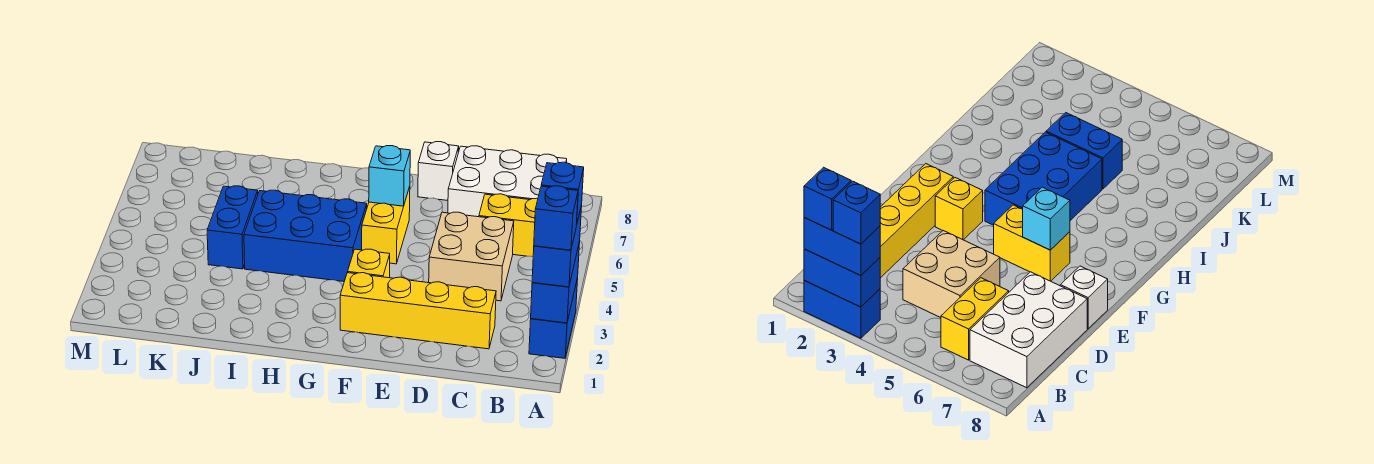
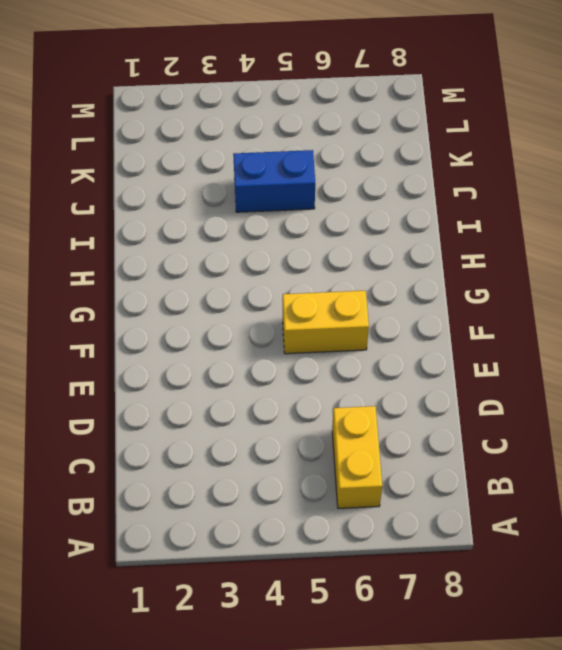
none -> blue brick A2:A3 level 1
none -> white brick B7:D8 level 1
none -> yellow brick C2:F2 level 1

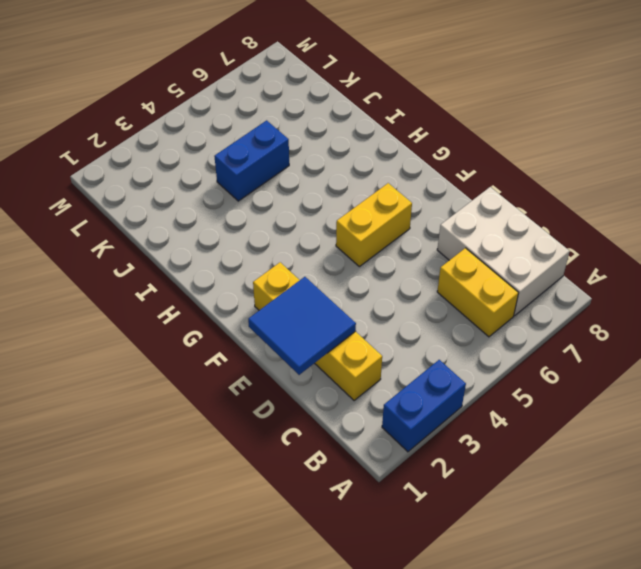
blue tile D1:E2 level 2 -> none
none -> tan brick C4:D5 level 1
none -> white brick E8 level 1
none -> yellow brick F3 level 1

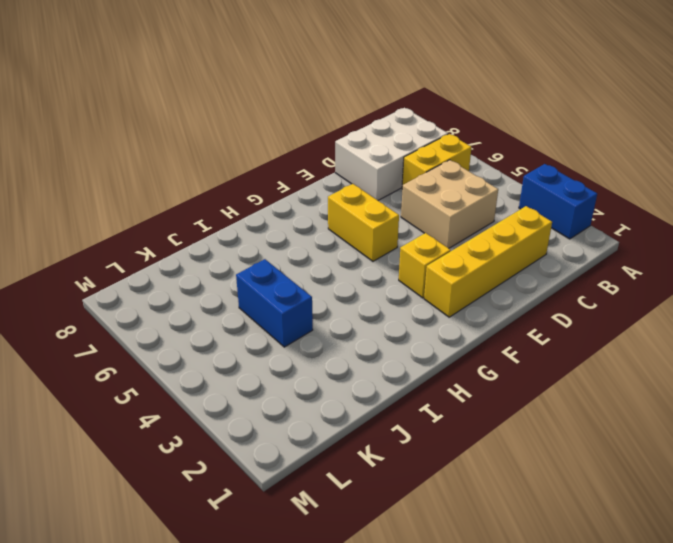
none -> white brick E8 level 1
none -> blue brick G4:I5 level 1
none -> blue brick A2:A3 level 2

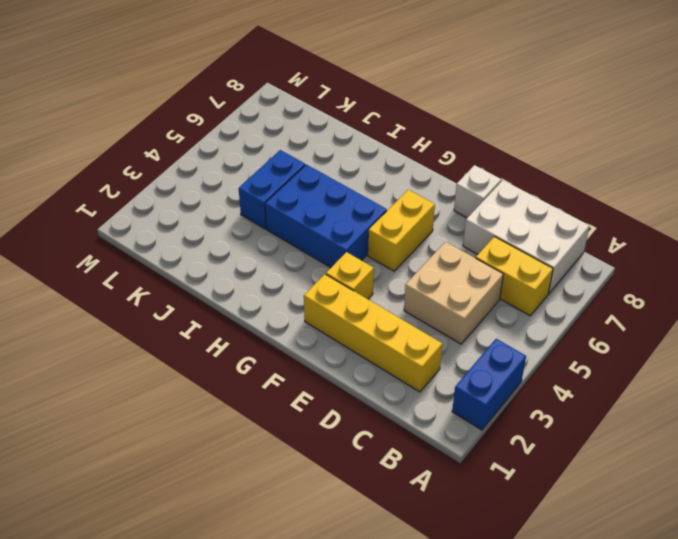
none -> blue brick A2:A3 level 2
none -> cyan brick F6 level 2
none -> blue brick A2:A3 level 3

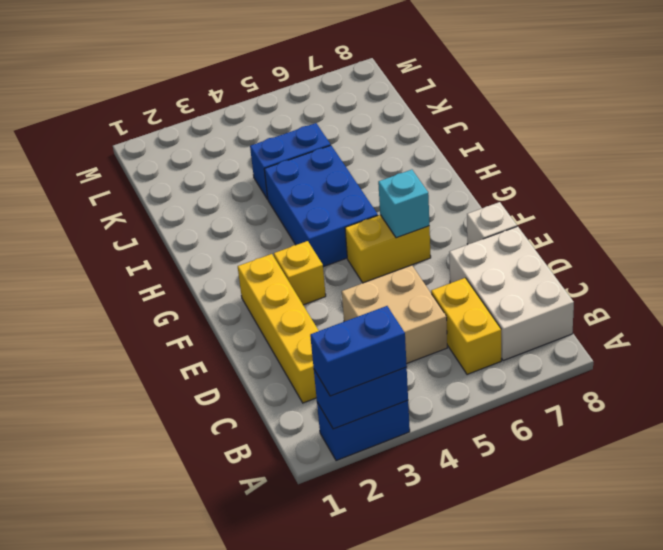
none -> blue brick A2 level 4
none -> blue brick A3 level 4

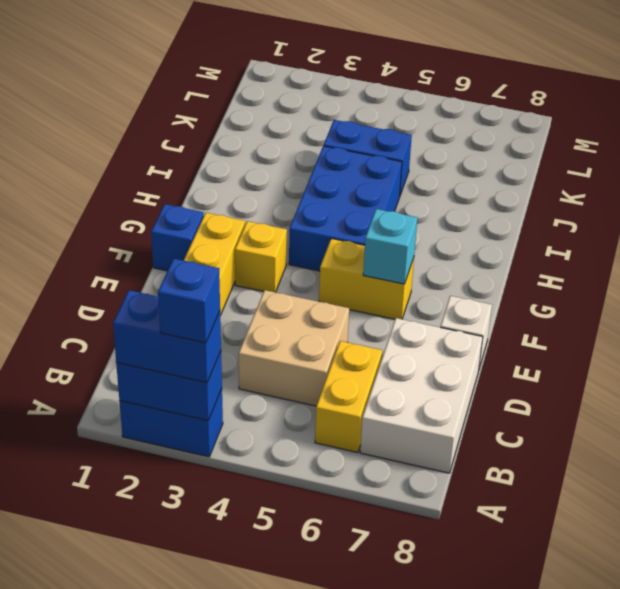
blue brick F1 level 1 -> blue brick A2 level 4

